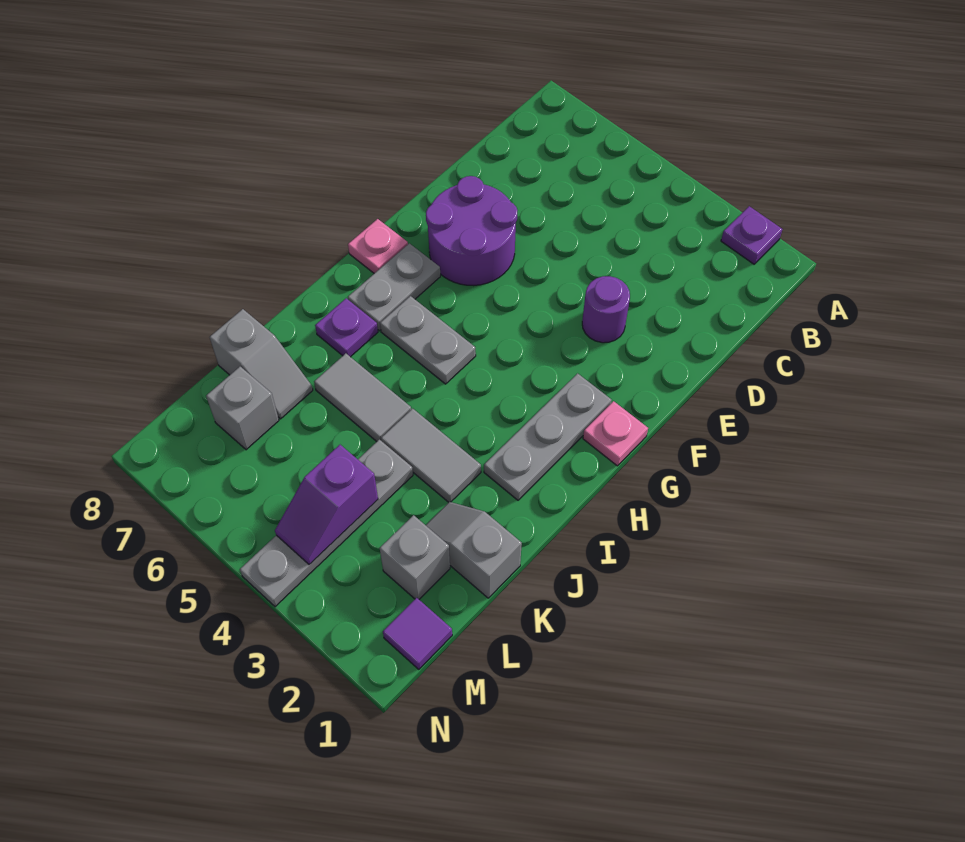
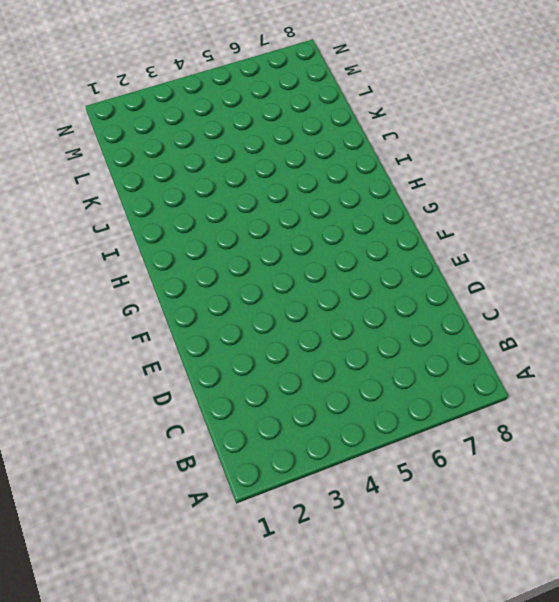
none -> purple plate A2 level 1
none -> purple round brick E3 level 1
none -> purple round brick E6:F7 level 1

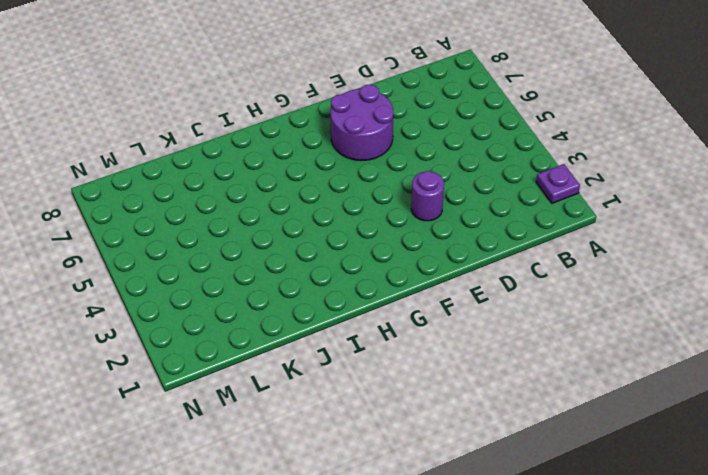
none -> pink plate G1 level 1
none -> grey plate G2:I2 level 1
none -> grey plate G7:H7 level 1

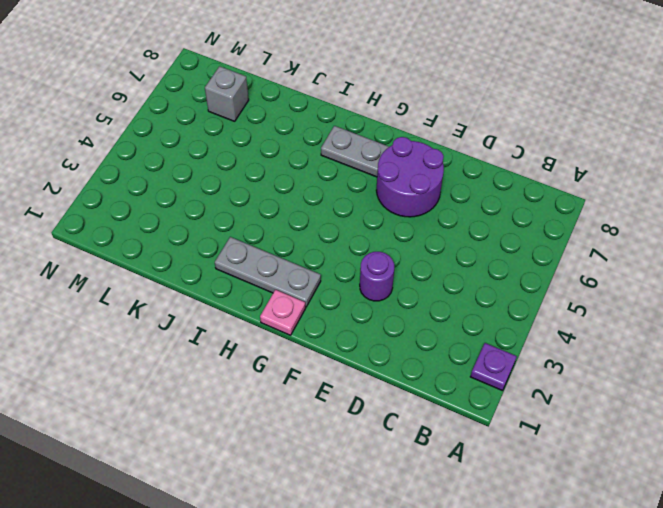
none -> pink plate G8 level 1
none -> grey plate H5:H6 level 1
none -> purple plate I7 level 1

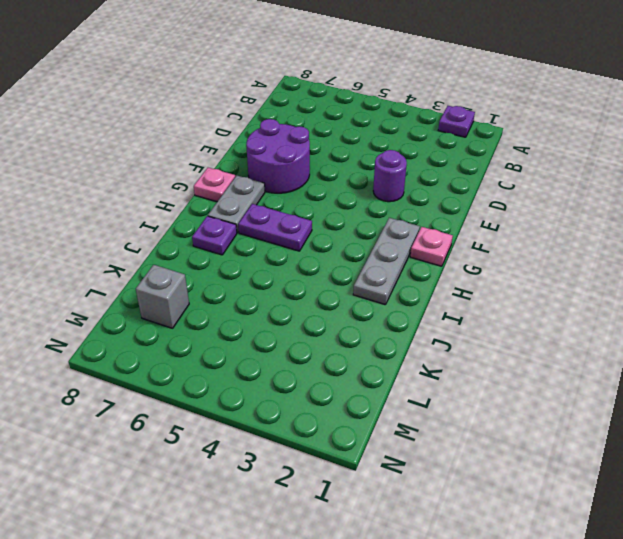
purple plate H5:H6 level 1 -> grey plate H5:H6 level 1
none -> grey tile J3:J4 level 1
none -> grey tile J5:J6 level 1
none -> grey slope K1:K2 level 1 top 1

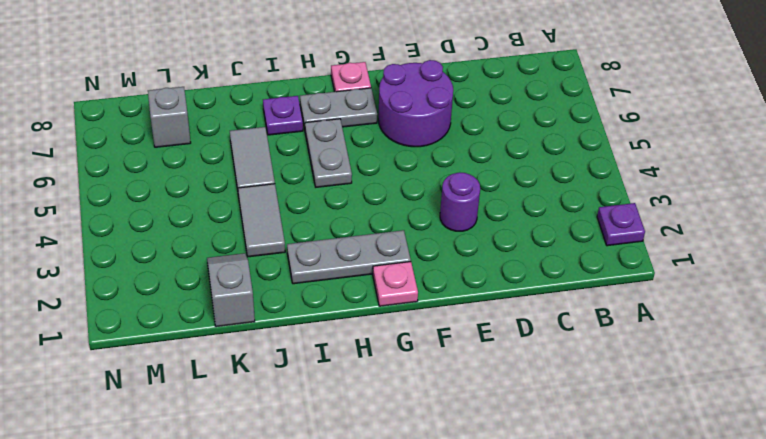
none -> grey plate K4:N4 level 1
none -> grey slope K7:K8 level 1 top 8
none -> grey brick L2 level 1

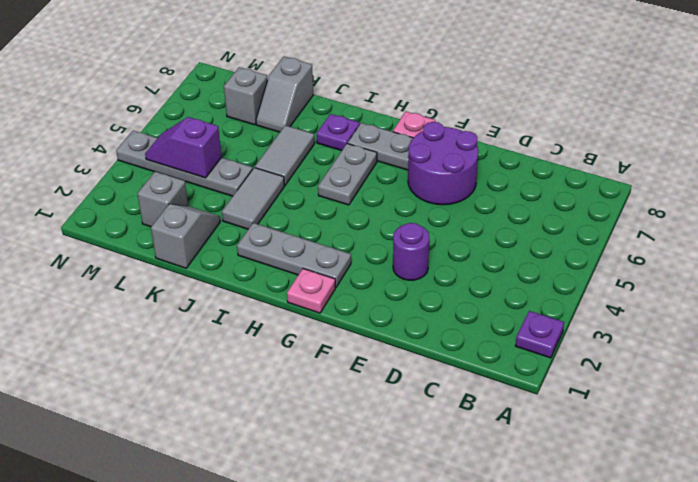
none -> purple tile M1 level 1

